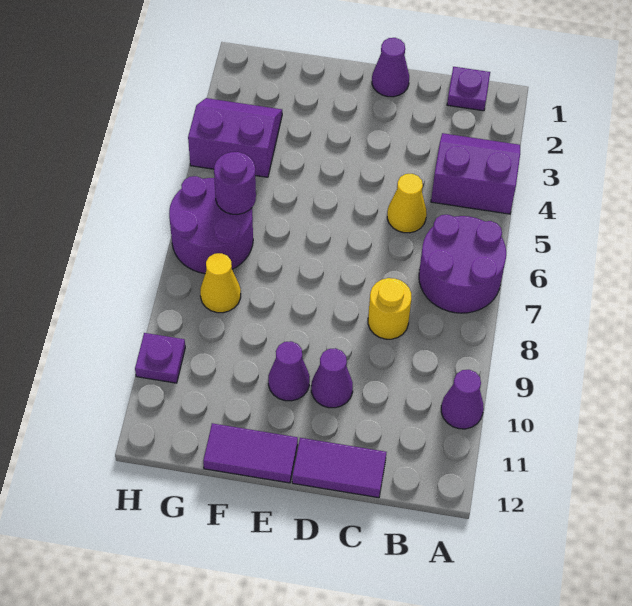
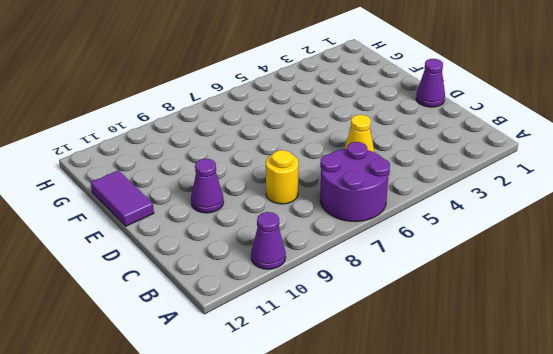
none -> purple slope A3:B4 level 1 top 4
none -> purple plate B1 level 1
none -> purple tile C12:D12 level 1

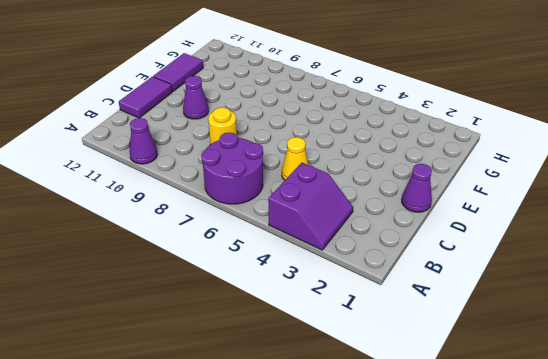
none -> purple plate B1 level 1
none -> purple cone E10 level 1
none -> purple slope G3:H4 level 1 top 4

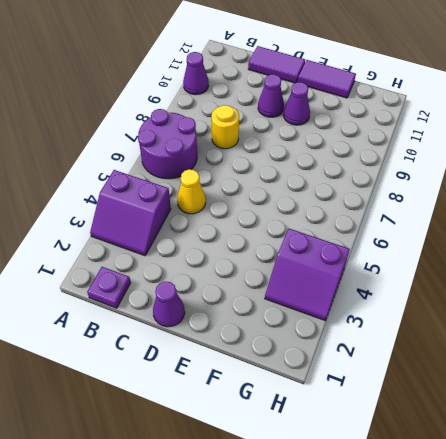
none -> purple round brick G6:H7 level 1
none -> yellow cone G8 level 1
none -> purple plate H10 level 1

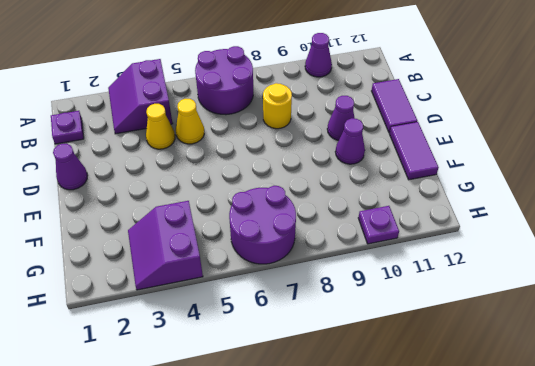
yellow cone C4 level 1 -> yellow cone G8 level 1
none -> purple round brick G6 level 2

